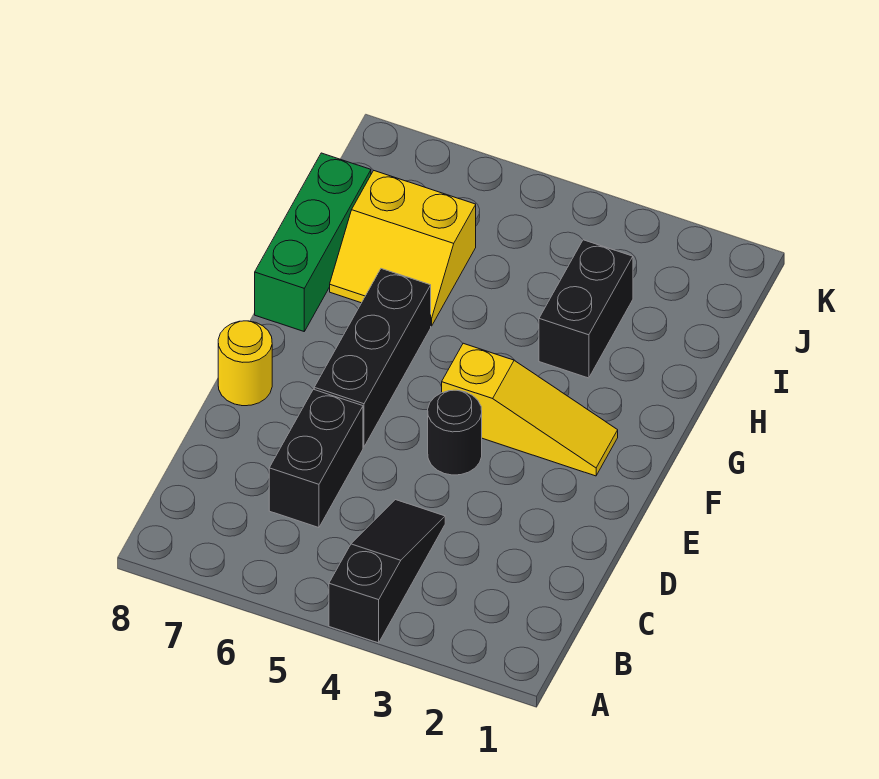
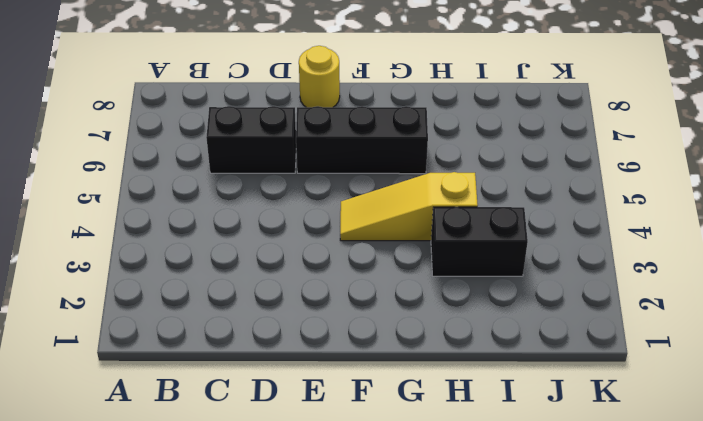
yellow slope F4:H4 level 1 top H -> yellow slope F2:F4 level 1 top 4
none -> black slope A4:C4 level 1 top A
none -> black round brick E4 level 1

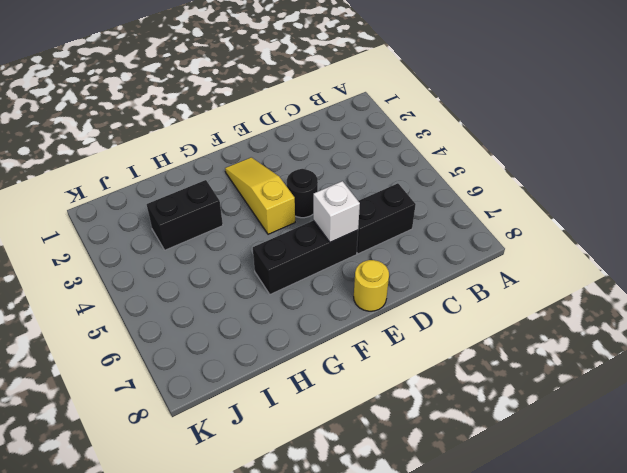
white brick E6 level 2 -> none
none -> black slope A4:C4 level 1 top A
none -> green brick G8:I8 level 1

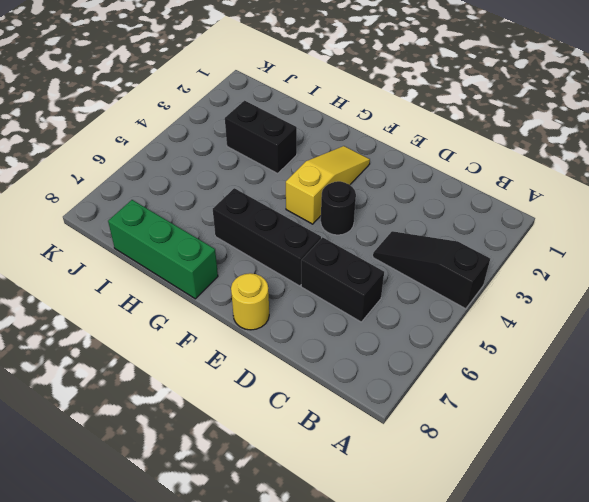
none -> yellow slope H6:I7 level 1 top I

